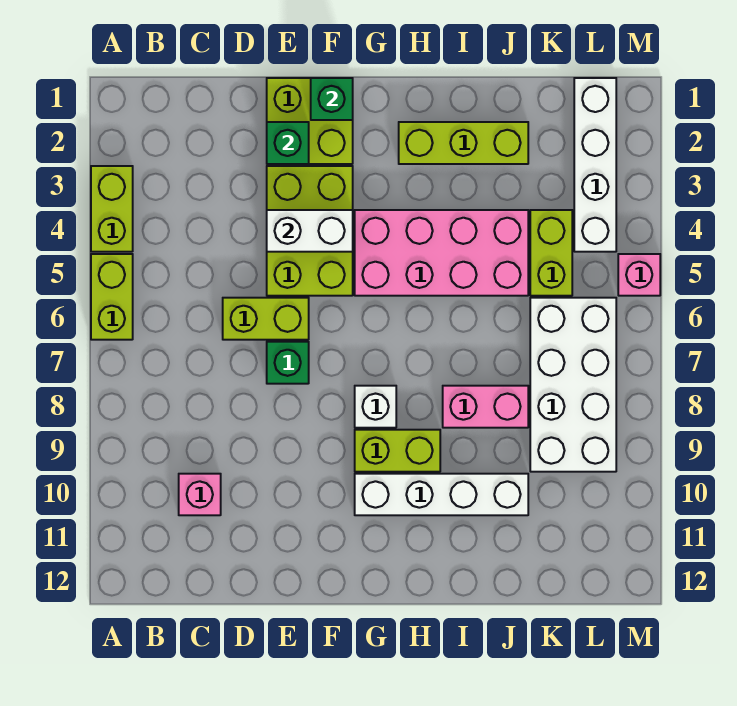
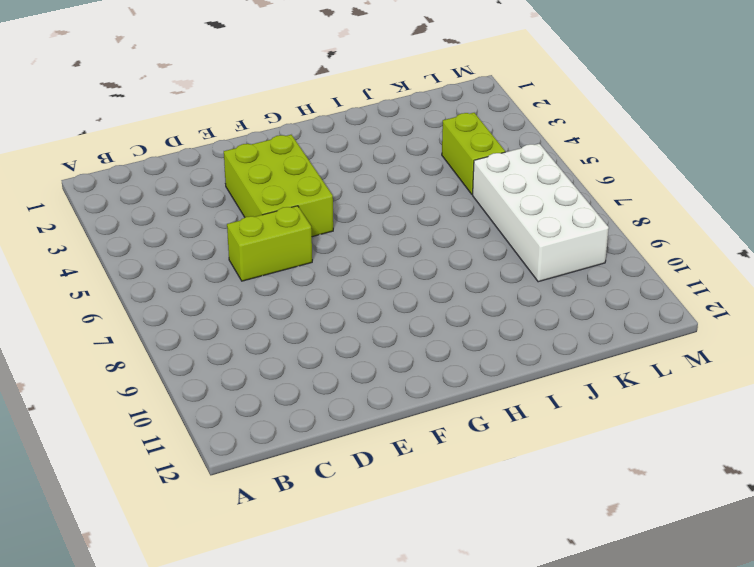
none -> lime brick A3:A4 level 1
none -> lime brick A5:A6 level 1
none -> pink brick C10 level 1

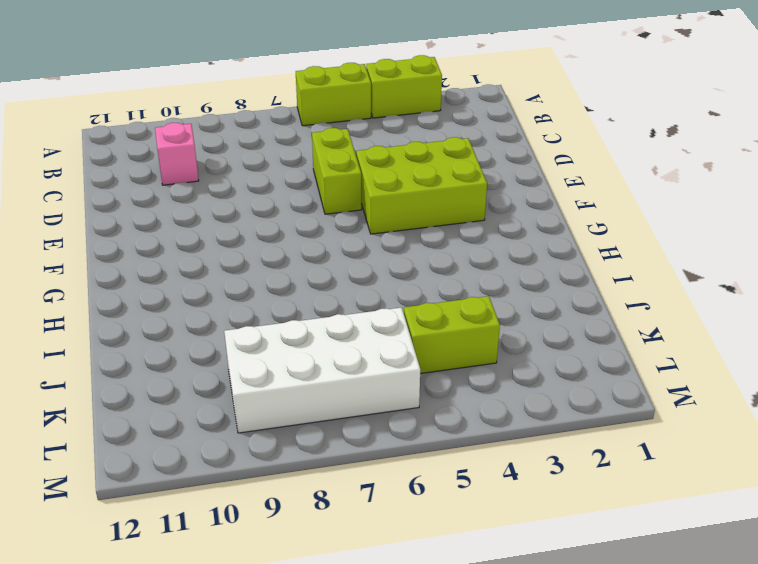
none -> lime brick E1:F2 level 1
none -> green brick E7 level 1
none -> pink brick G4:J5 level 1

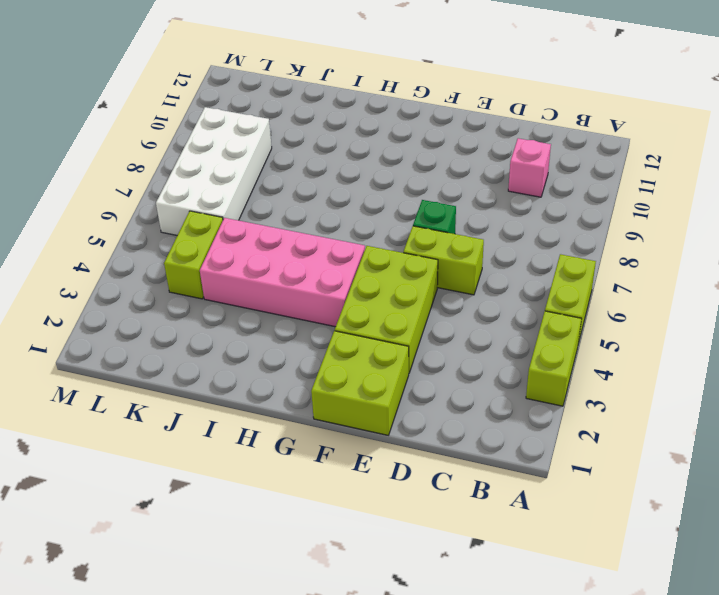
none -> white brick G8 level 1
none -> lime brick G9:H9 level 1
none -> white brick G10:J10 level 1

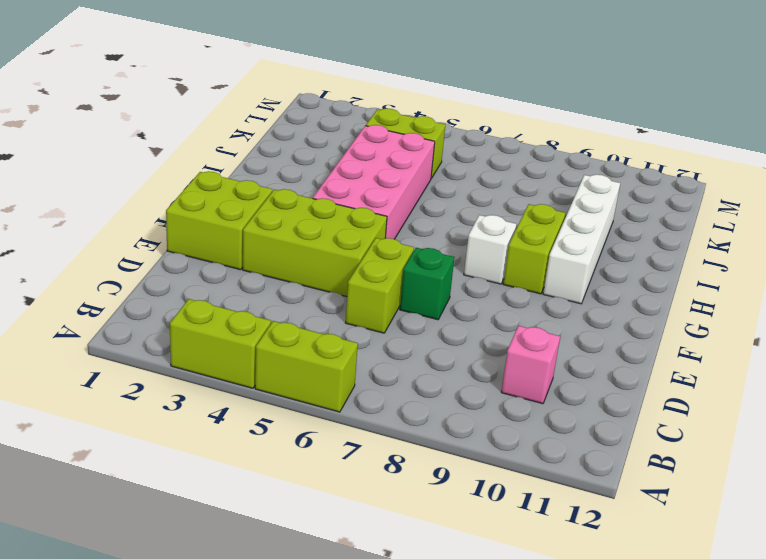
none -> lime brick H2:J2 level 1
none -> pink brick I8:J8 level 1
none -> white brick K6:L9 level 1

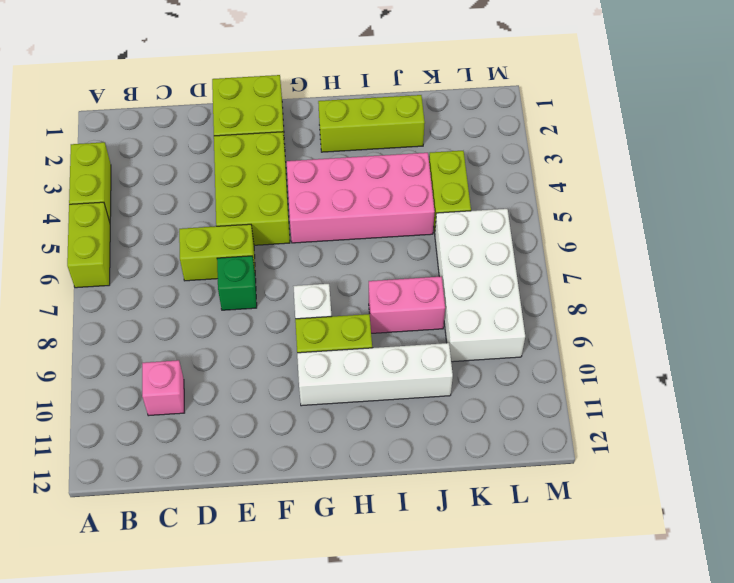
none -> white brick L1:L4 level 1
none -> pink brick M5 level 1
none -> green brick E2 level 2

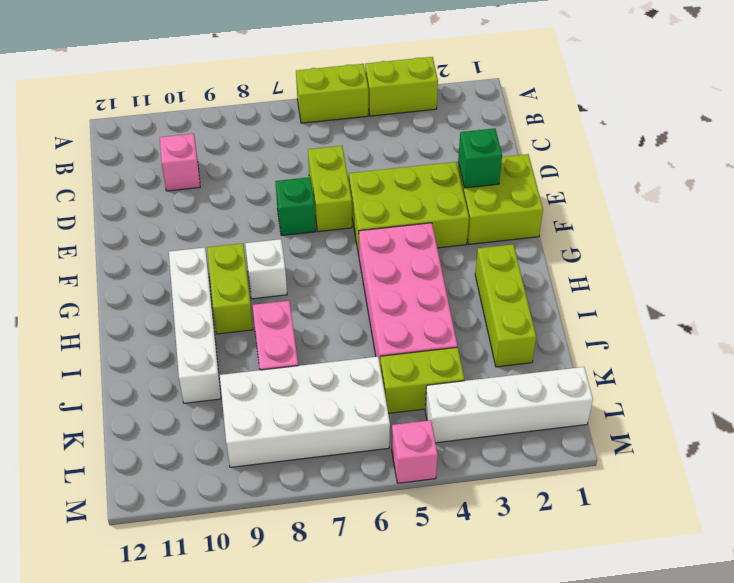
none -> white brick E4:F4 level 2
none -> green brick F1 level 2

